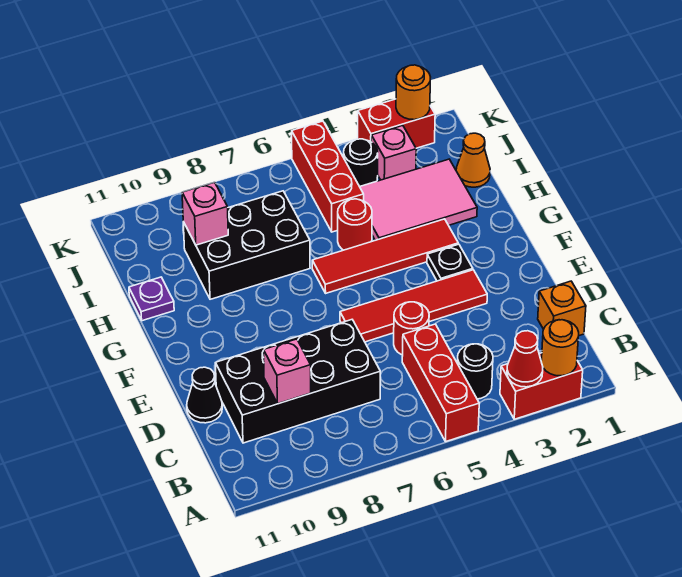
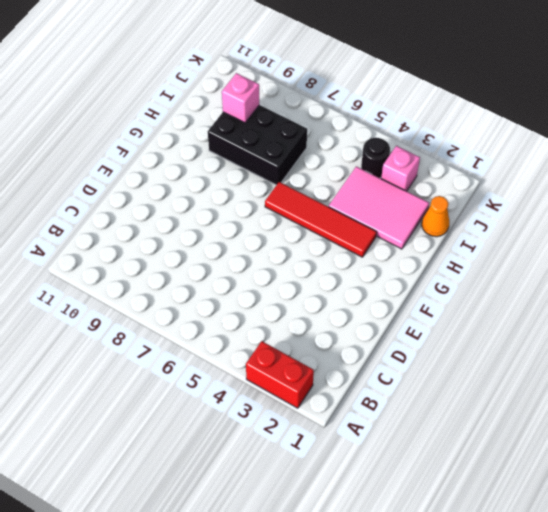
none -> red brick A5:C5 level 1
none -> black round brick B4 level 1
none -> orange brick C1 level 1

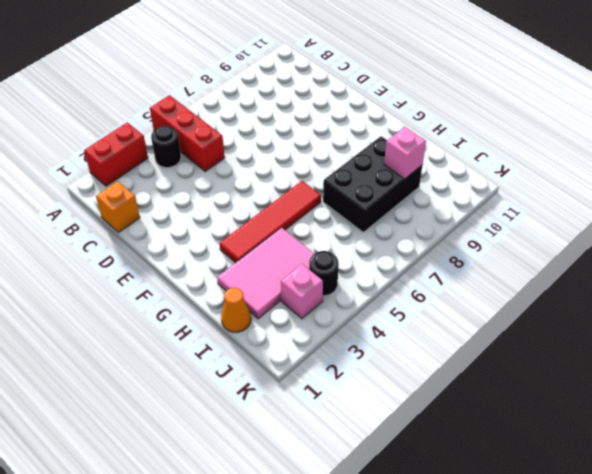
none -> black brick C7:D10 level 1
none -> red round brick D5 level 1
none -> black cone D11 level 1

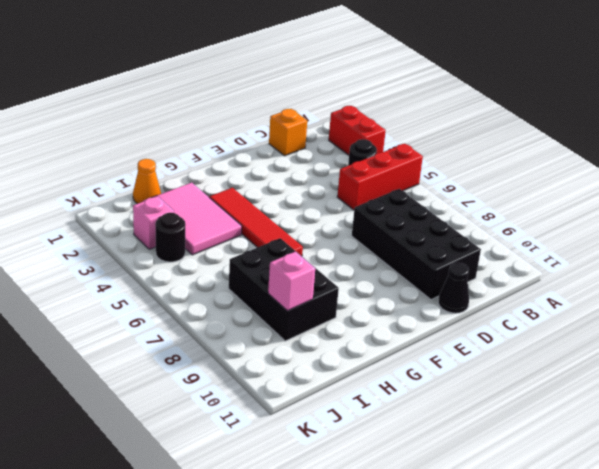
none -> red round brick D5 level 1
none -> red tile E3:E6 level 1
none -> black plate F3 level 1

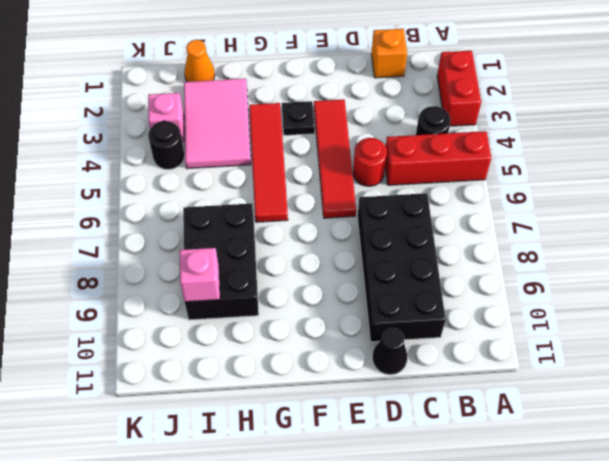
none -> red round brick H5 level 1
none -> purple plate H11 level 1
none -> red brick I5:K5 level 1

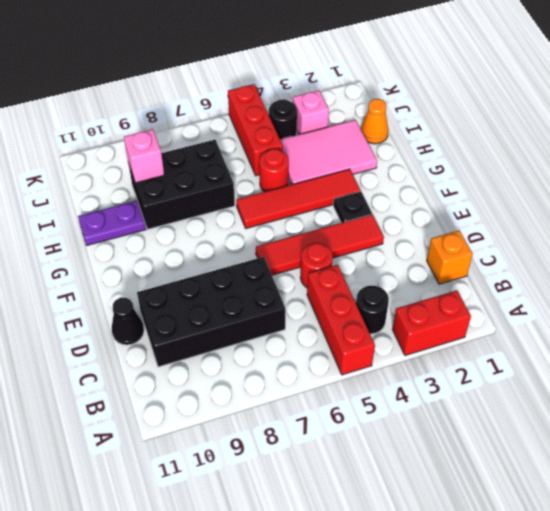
purple plate H10:H11 level 1 -> purple plate H11 level 1
none -> red brick K2:K3 level 1
none -> orange round brick A2 level 2
none -> red cone A3 level 2

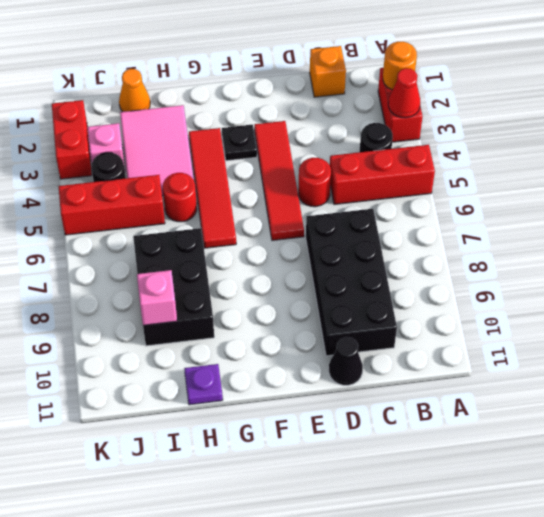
none -> pink brick C9 level 2
none -> orange round brick K2 level 2

